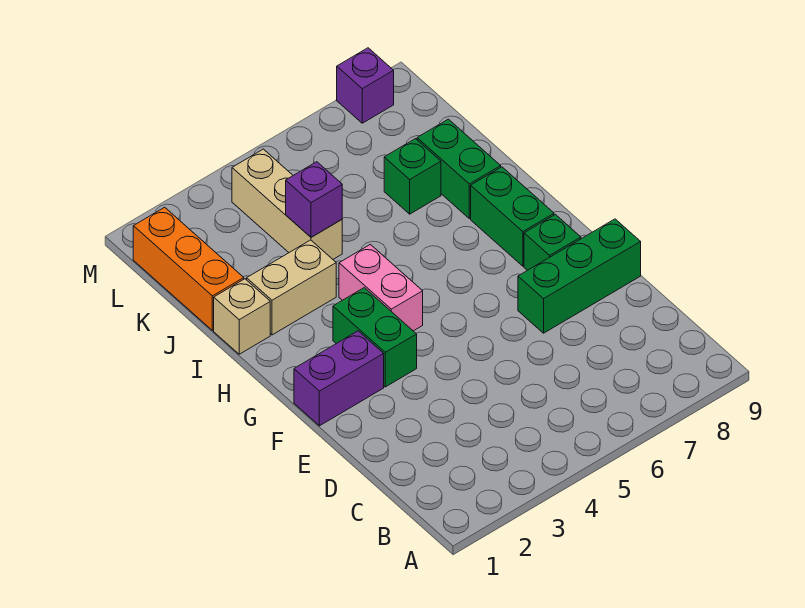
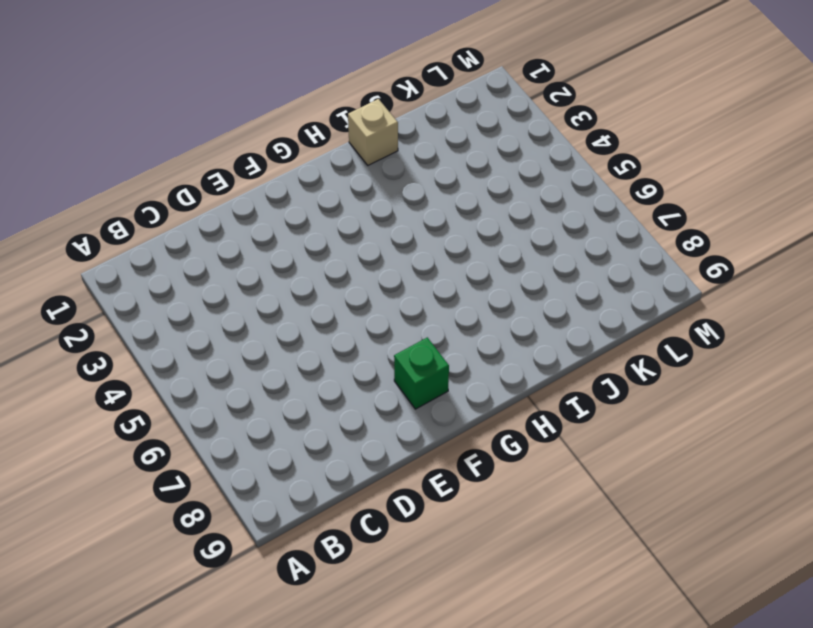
none -> green brick E7:E9 level 1
none -> purple brick F1:F2 level 1
none -> green brick F3:G3 level 1

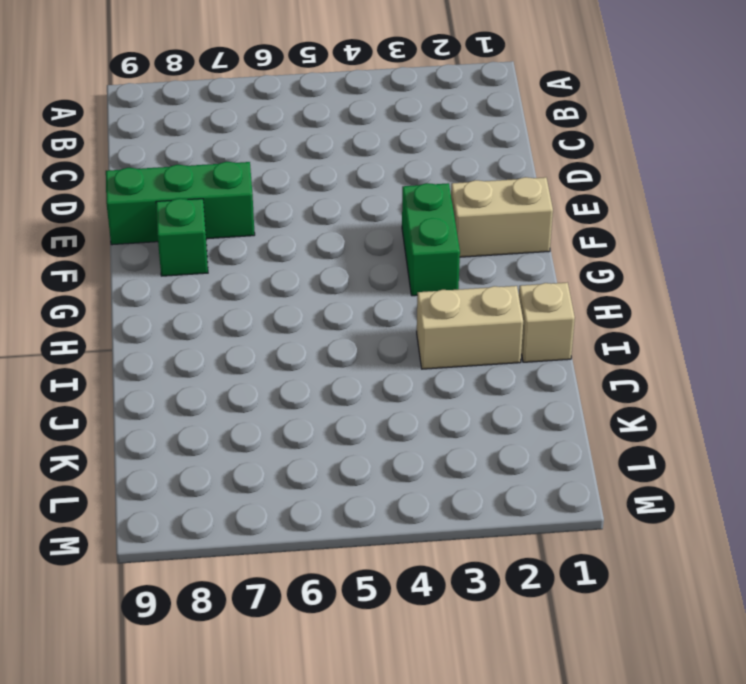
tan brick F1:F2 level 1 -> purple brick F1:F2 level 1
none -> pink brick G4:H4 level 1
none -> green brick G8:H8 level 1
none -> green brick I8:J8 level 1

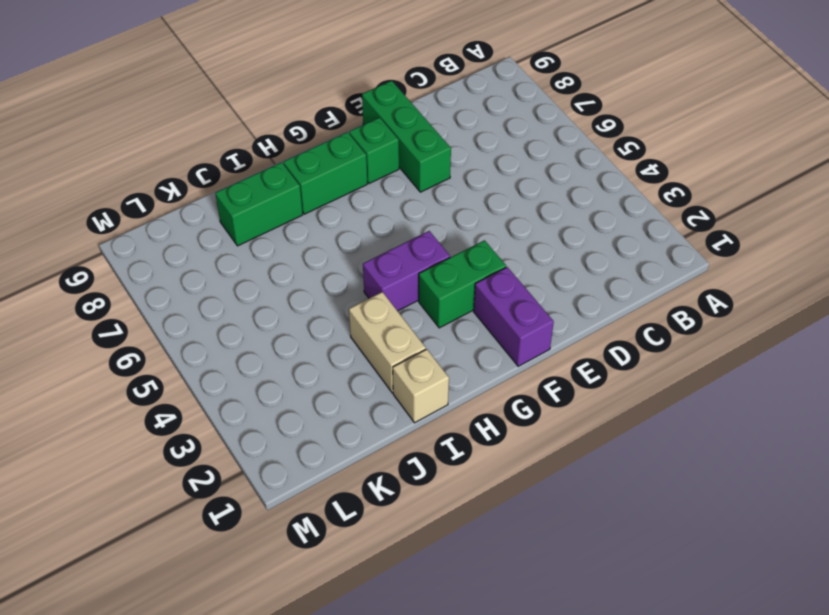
purple brick G4:H4 level 1 -> pink brick G4:H4 level 1
none -> orange brick J1:L1 level 1
none -> tan brick J4:L4 level 1
none -> green brick J7 level 1

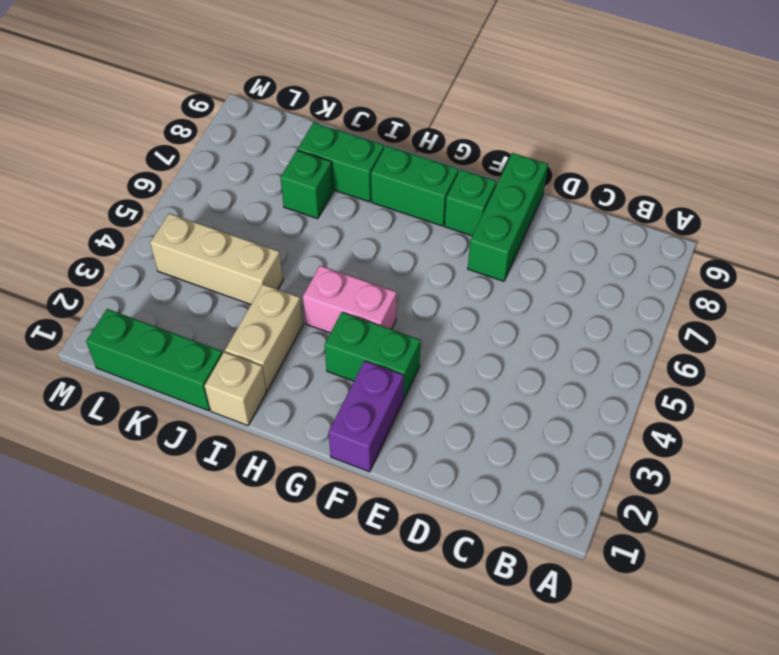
green brick J1:L1 level 1 -> orange brick J1:L1 level 1
none -> purple brick M8 level 1
none -> purple brick J4 level 2

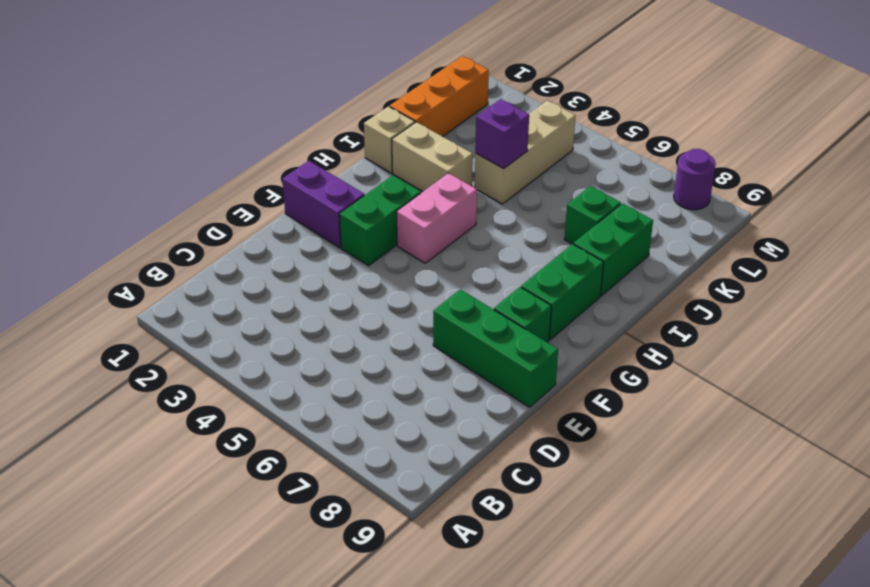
purple round brick M8 level 1 -> purple brick M8 level 1

